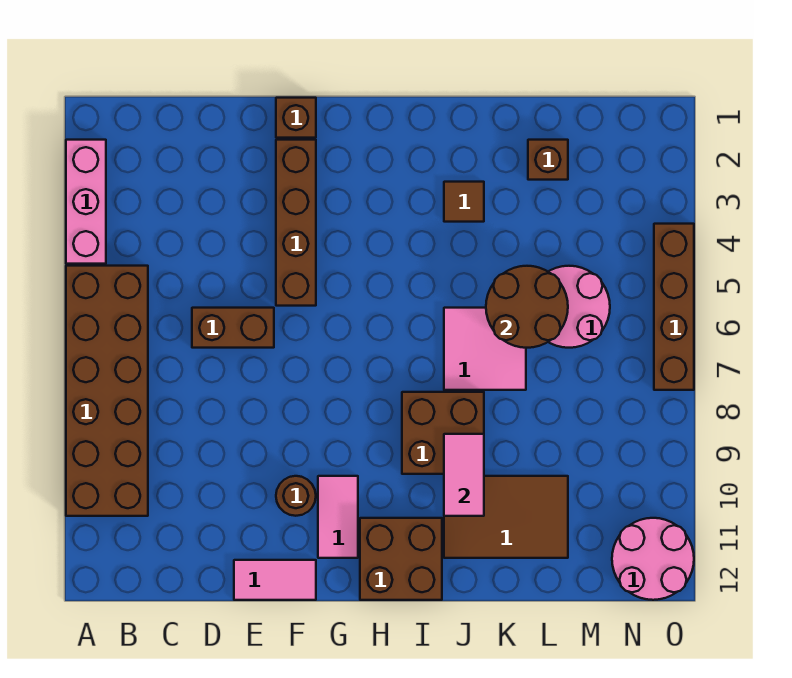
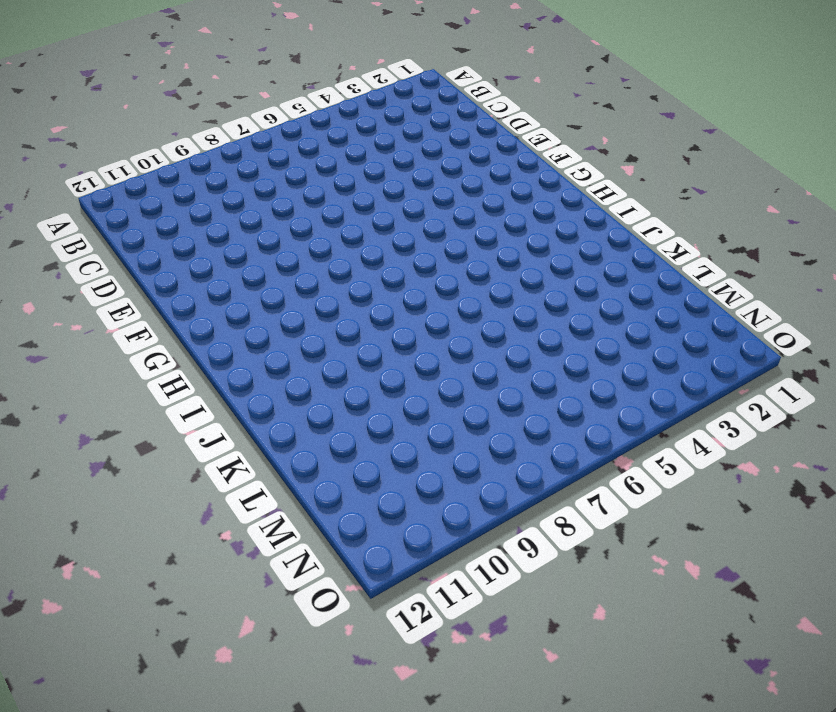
none -> pink brick A2:A4 level 1
none -> brown brick A5:B10 level 1
none -> brown brick D6:E6 level 1

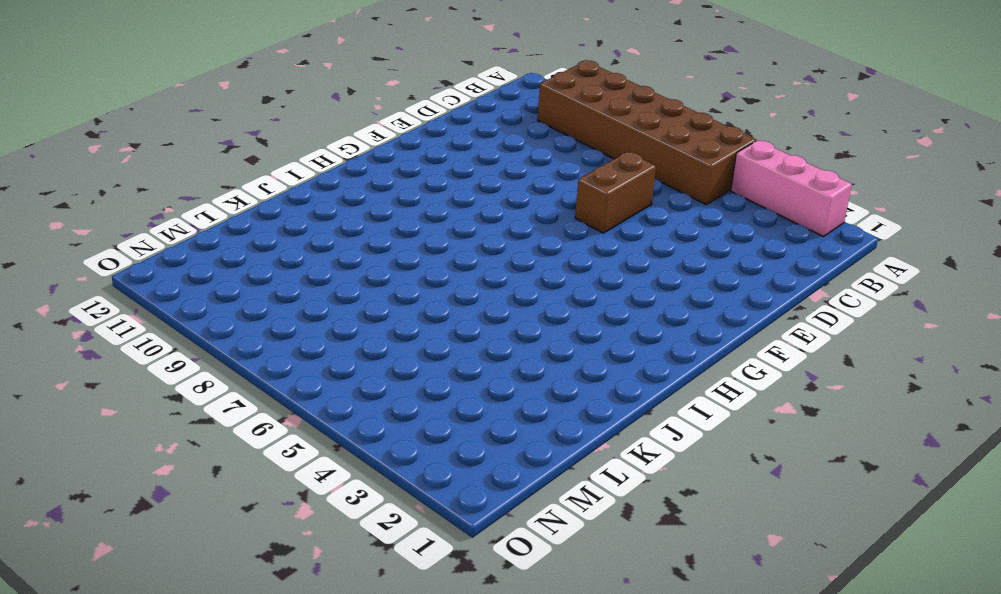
none -> pink tile E12:F12 level 1
none -> brown brick F1 level 1
none -> brown brick F2:F5 level 1

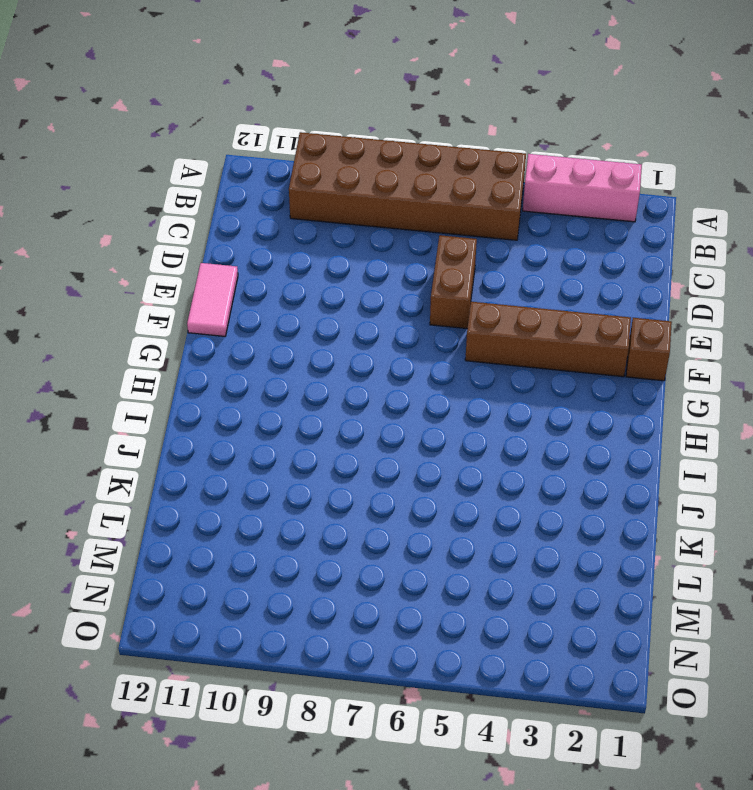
none -> brown round brick F10 level 1
none -> pink tile G10:G11 level 1
none -> brown brick H11:I12 level 1

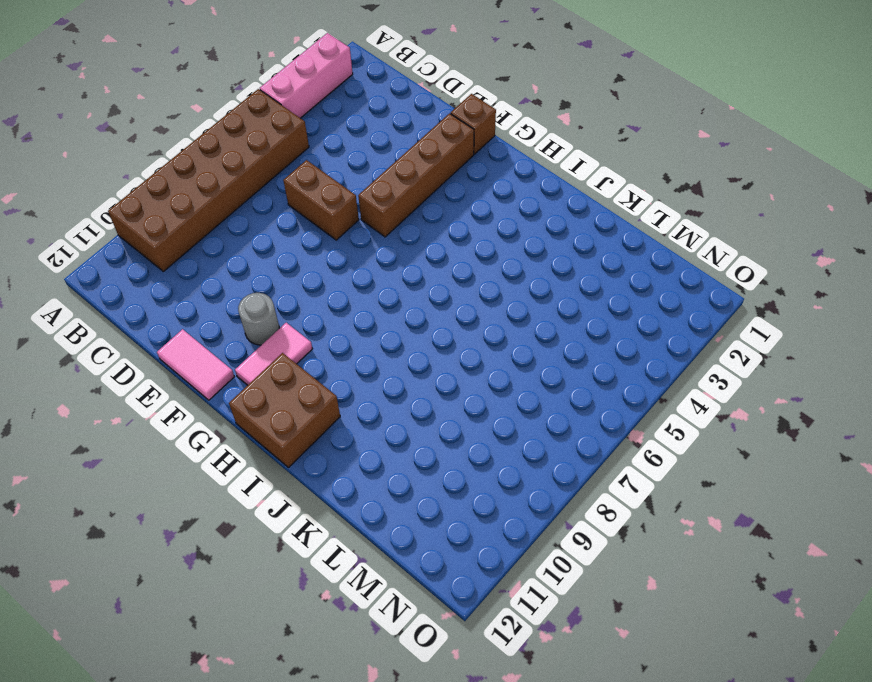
grey round brick F10 level 1 -> brown round brick F10 level 1
none -> brown brick I8:J9 level 1
none -> brown tile J3 level 1
none -> pink tile J6:K7 level 1

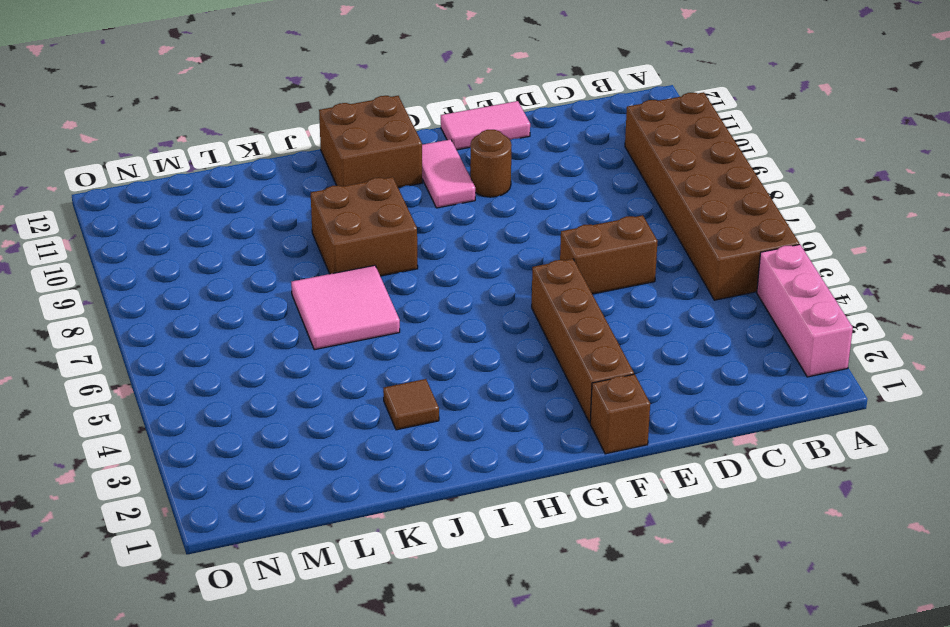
none -> brown tile J10:L11 level 1
none -> brown brick L2 level 1
none -> pink round brick L5:M6 level 1

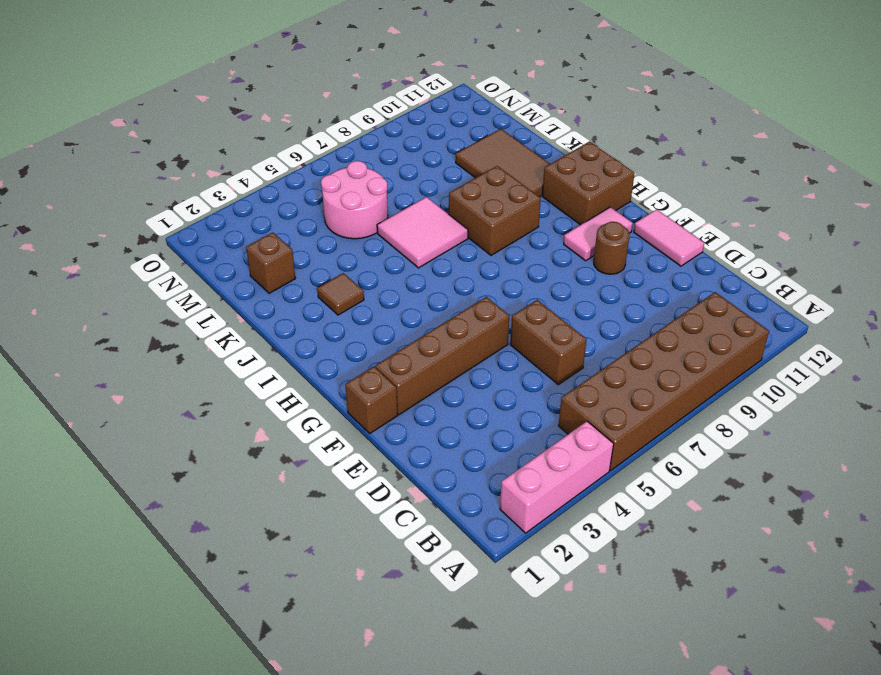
none -> pink round brick N11:O12 level 1
none -> brown brick O4:O7 level 1
none -> pink tile J9:J10 level 2

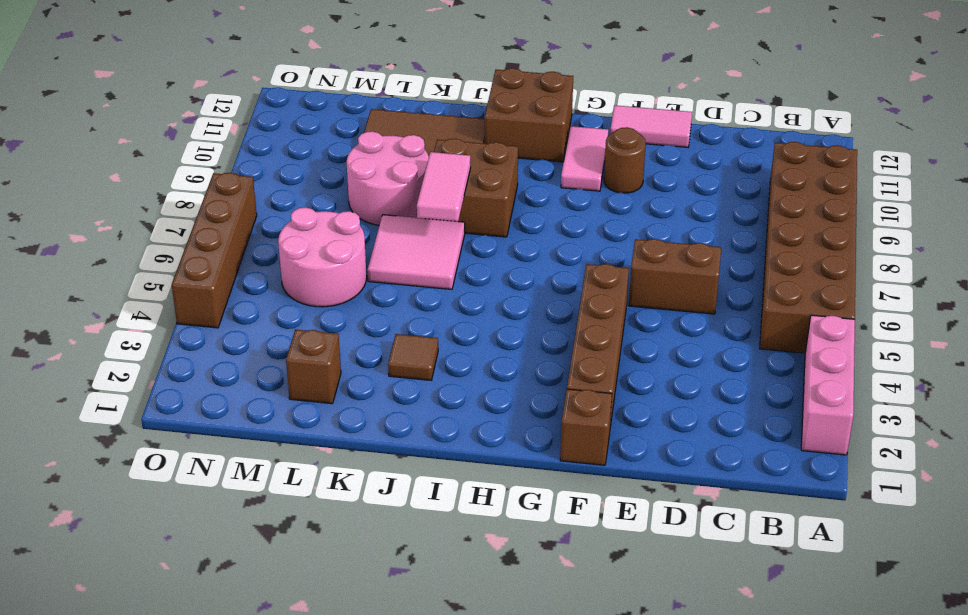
pink tile J7:J8 level 2 -> pink tile J9:J10 level 2
pink round brick K8:L9 level 1 -> pink round brick N11:O12 level 1
none -> brown round brick K5:L6 level 2

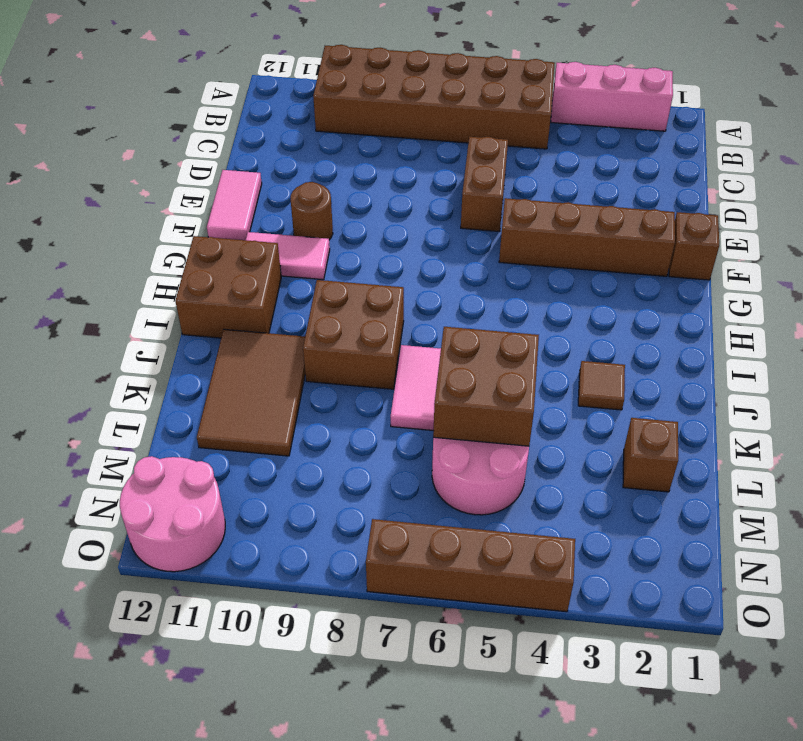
brown brick K5:L6 level 2 -> brown round brick K5:L6 level 2
none -> pink tile J9:J10 level 2

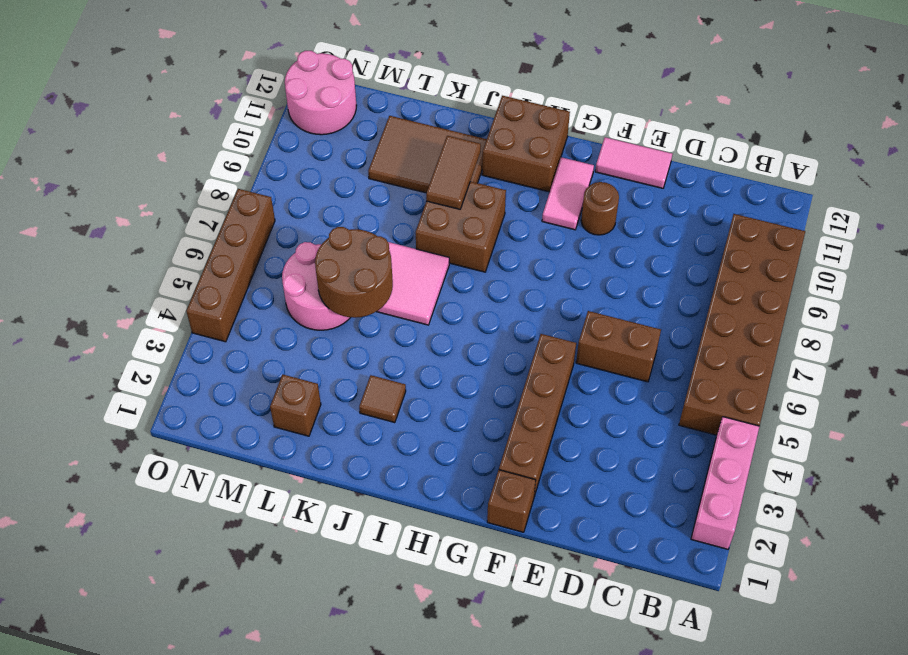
brown tile J9:J10 level 2 -> pink tile J9:J10 level 2

